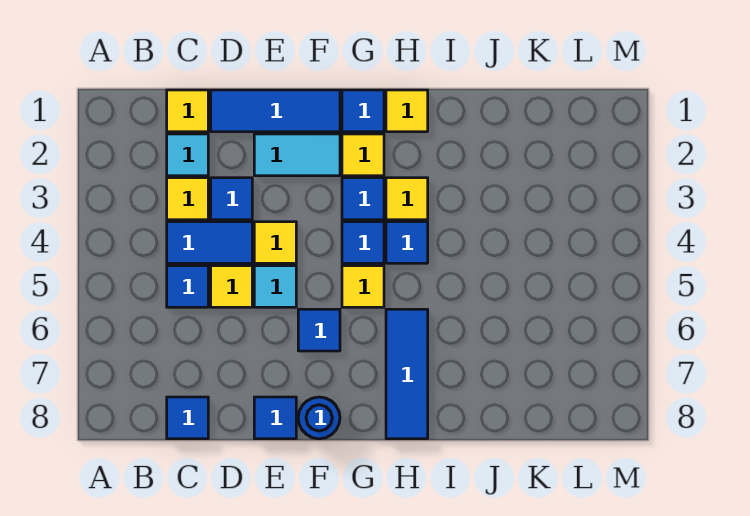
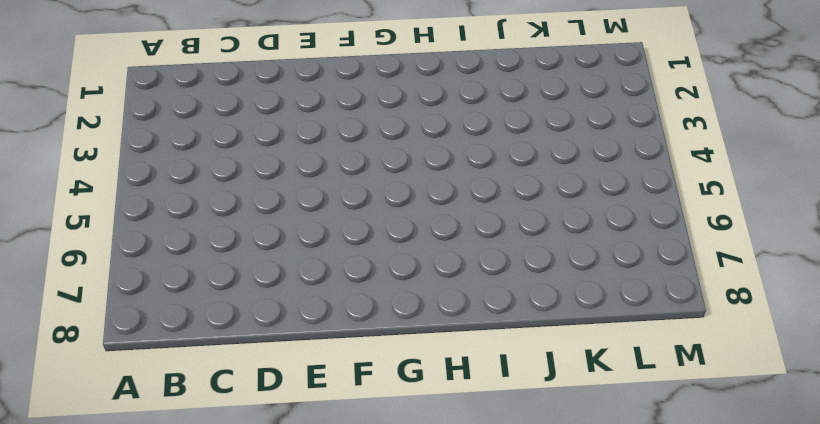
none -> yellow tile C1 level 1
none -> cyan tile C2 level 1
none -> yellow tile C3 level 1

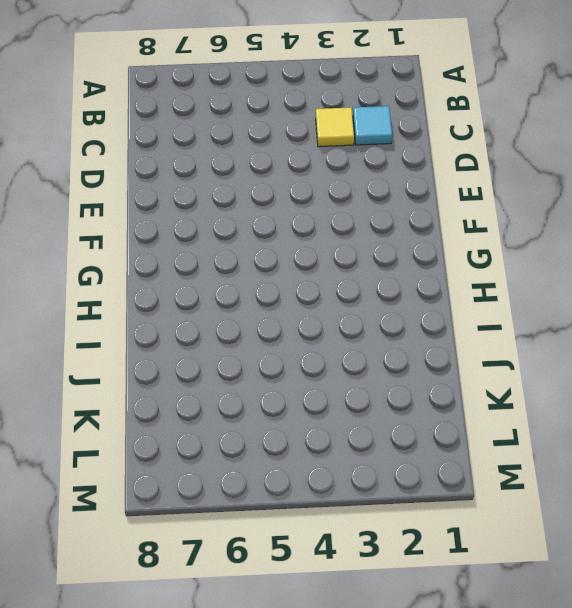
none -> yellow tile C1 level 1
none -> blue tile C4:D4 level 1
none -> blue tile C5 level 1

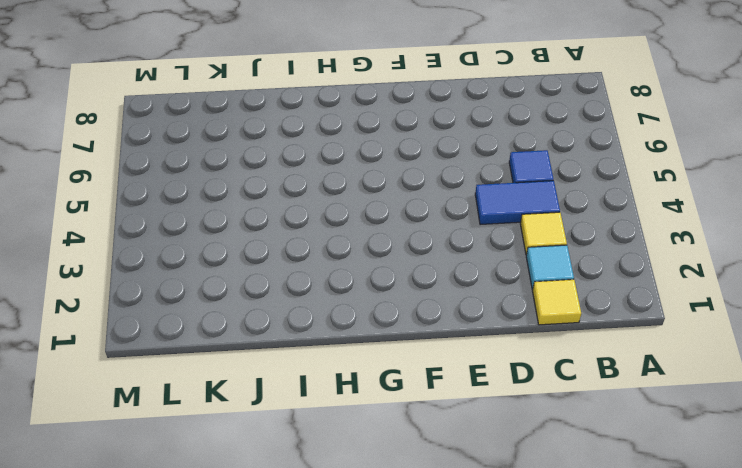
none -> blue tile C8 level 1
none -> blue tile D1:F1 level 1
none -> blue tile D3 level 1

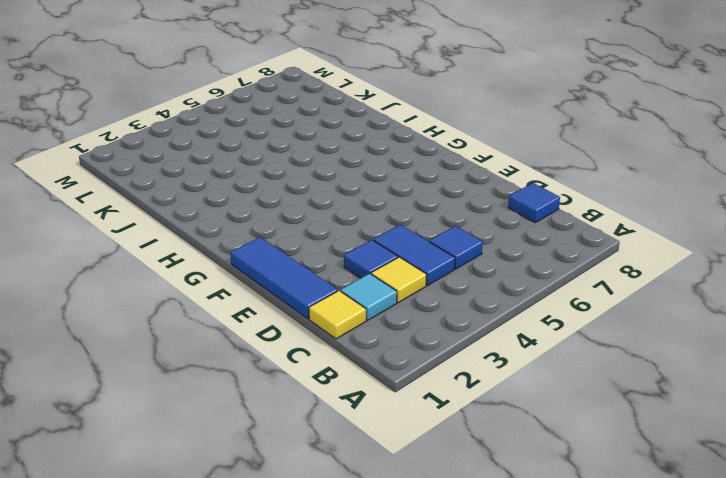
none -> yellow tile D5 level 1
none -> cyan tile E2:F2 level 1
none -> yellow tile E4 level 1

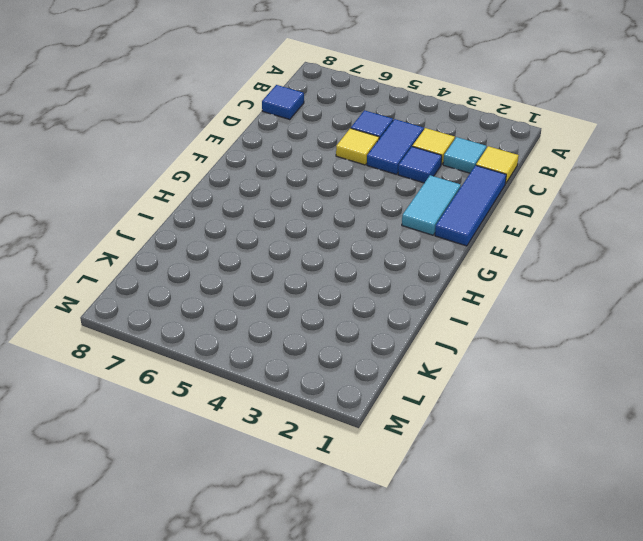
none -> yellow tile E4 level 1
none -> cyan tile E5 level 1
none -> blue tile E8 level 1

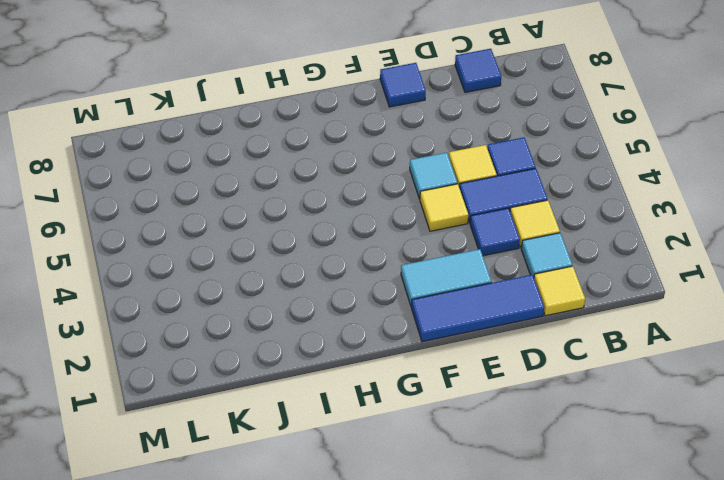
none -> blue tile F6 level 1
none -> blue round brick F8 level 1
none -> blue tile G1 level 1

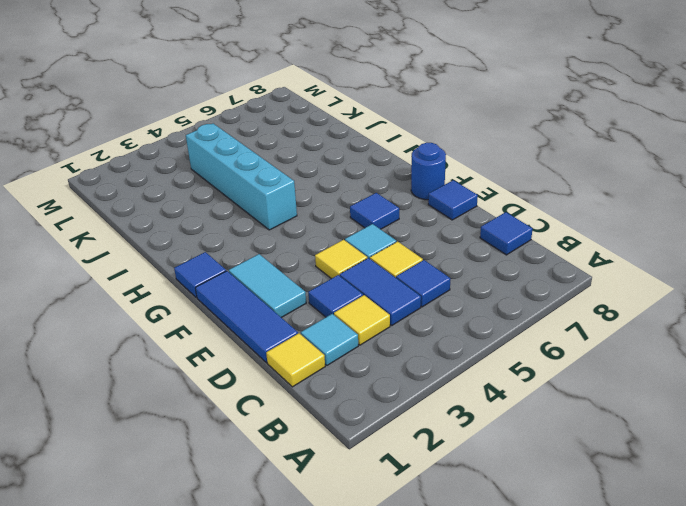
cyan brick H4:K4 level 1 -> blue tile H4 level 1
none -> yellow tile G2 level 1
none -> blue tile G3 level 1
none -> blue tile G4 level 1

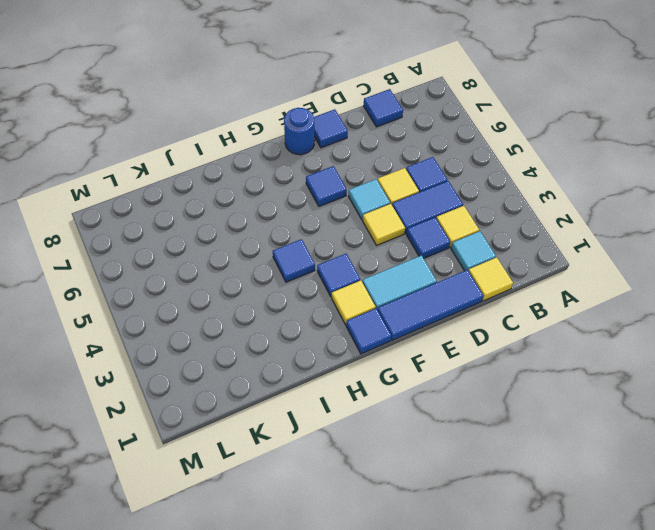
none -> blue tile G4 level 1
none -> yellow tile G5 level 1
none -> yellow tile H1 level 1

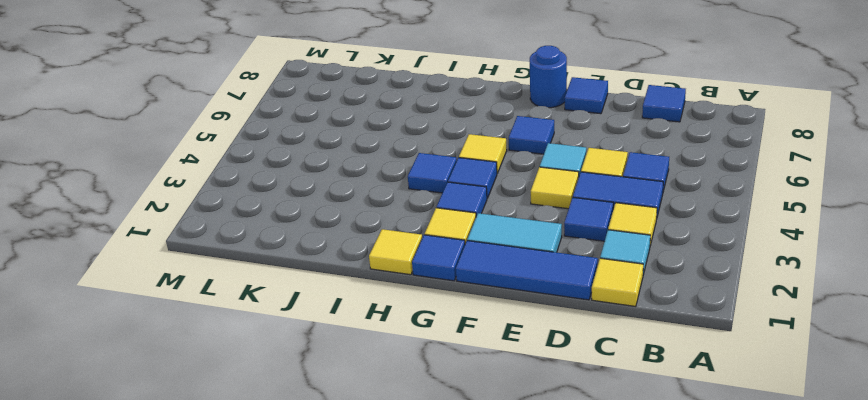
none -> yellow tile H3 level 1
none -> blue tile H6:H8 level 1

